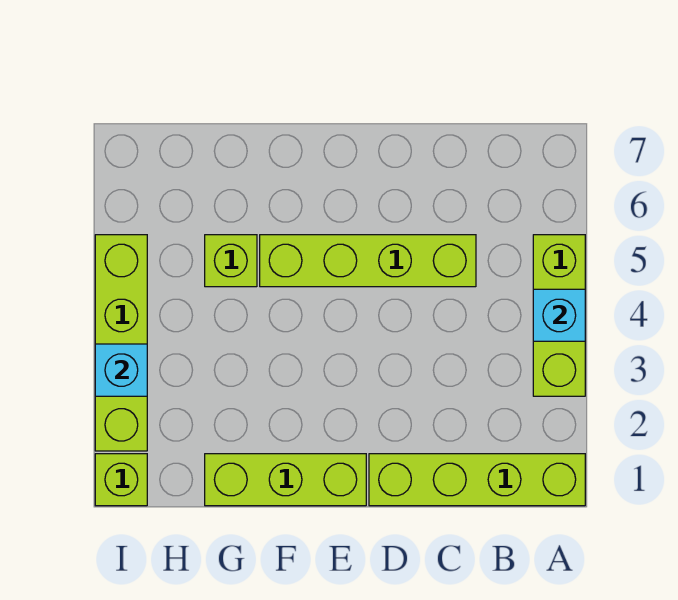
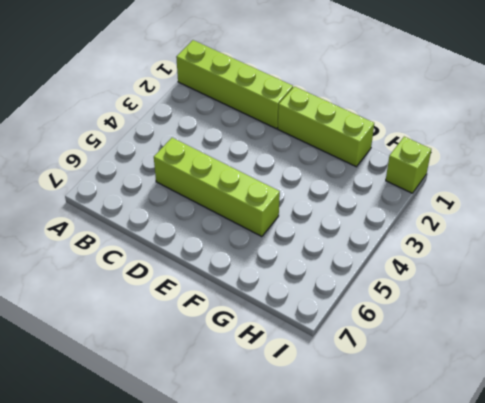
none -> lime brick A3:A5 level 1
none -> lime brick G5 level 1

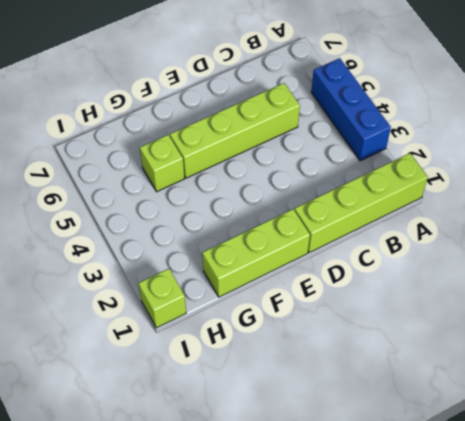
blue brick A3:A5 level 1 -> lime brick A3:A5 level 1
none -> lime brick I2:I5 level 1
none -> cyan brick A4 level 2

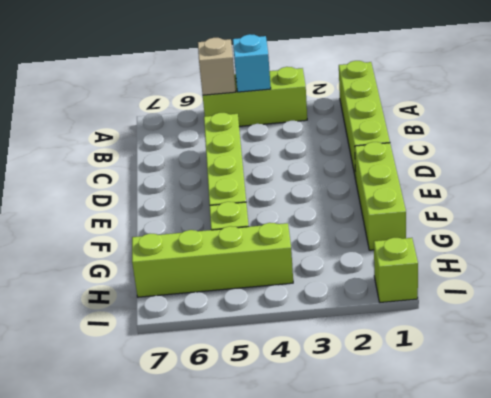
tan brick A5 level 2 -> none
lime brick H4:H7 level 1 -> lime brick I2:I5 level 1
none -> cyan brick I3 level 2

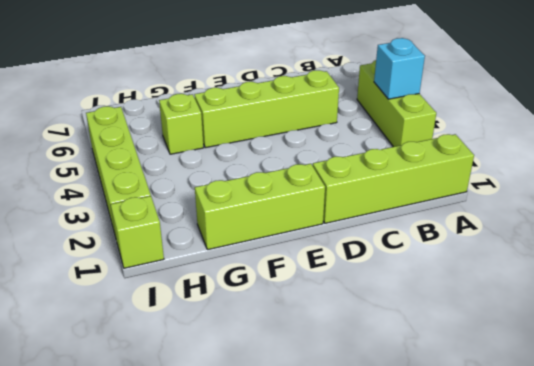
none -> cyan brick I3 level 2

